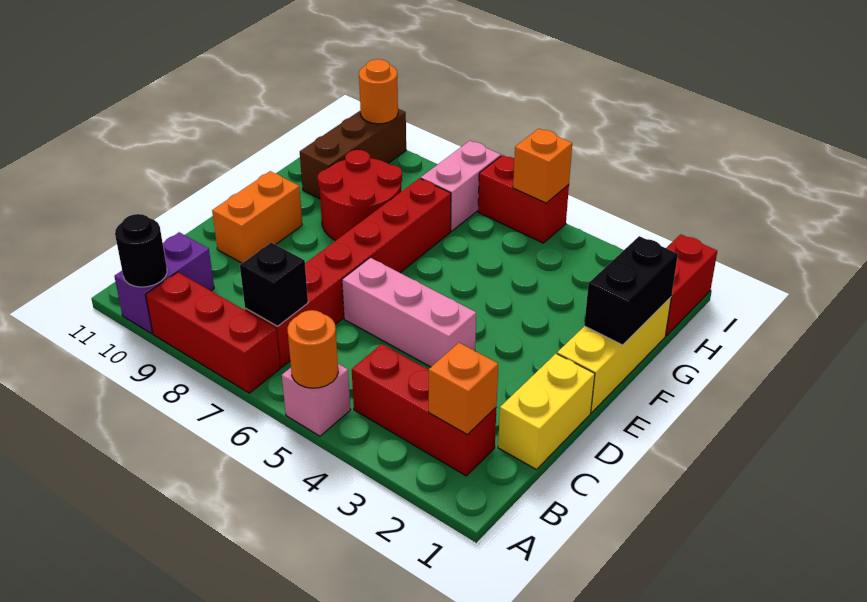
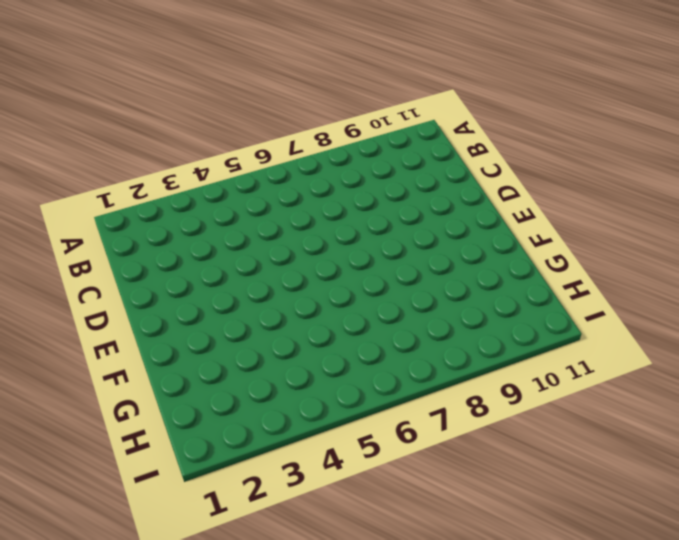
none -> pink brick A5 level 1
none -> red brick A7:A9 level 1
none -> purple brick A10:B10 level 1

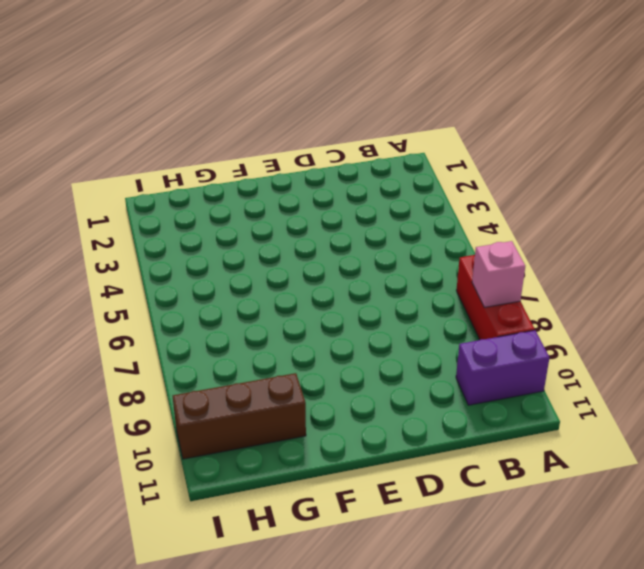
pink brick A8 level 2 -> pink brick A5 level 1
none -> red brick B2:B4 level 1
none -> red brick B7:G7 level 1
none -> yellow brick C1:D1 level 1

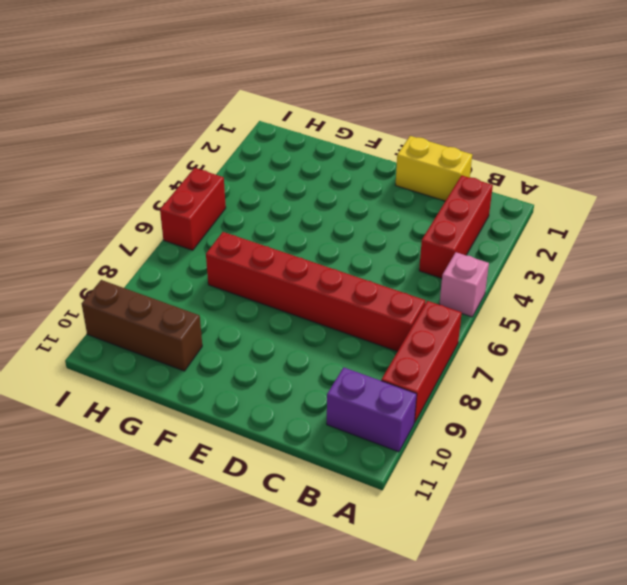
none -> pink brick D4:D6 level 1
none -> orange brick D10:E10 level 1
none -> yellow brick E1:G1 level 1

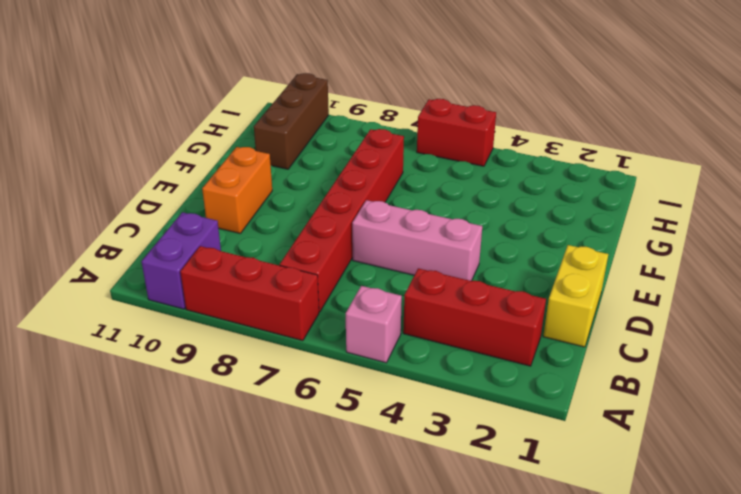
none -> yellow brick E1:G1 level 1
none -> red round brick F8:G9 level 1
none -> red brick H1:I1 level 1

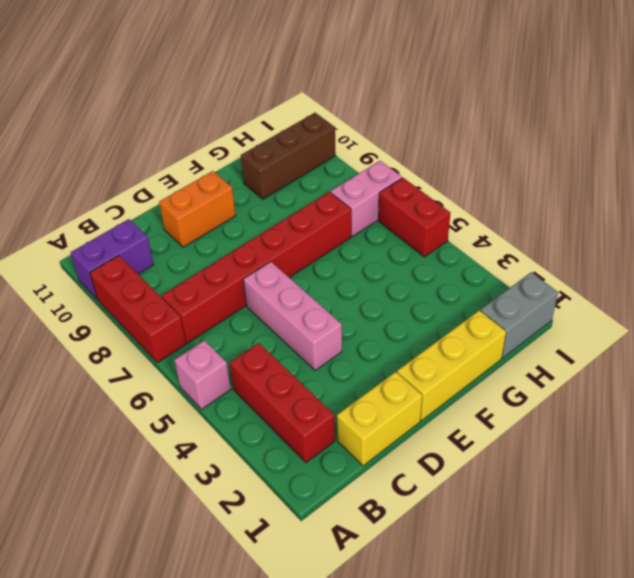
grey brick H1:I1 level 1 -> red brick H1:I1 level 1
none -> red round brick F8:G9 level 1
none -> orange round brick A5 level 2
none -> black round brick A10 level 2

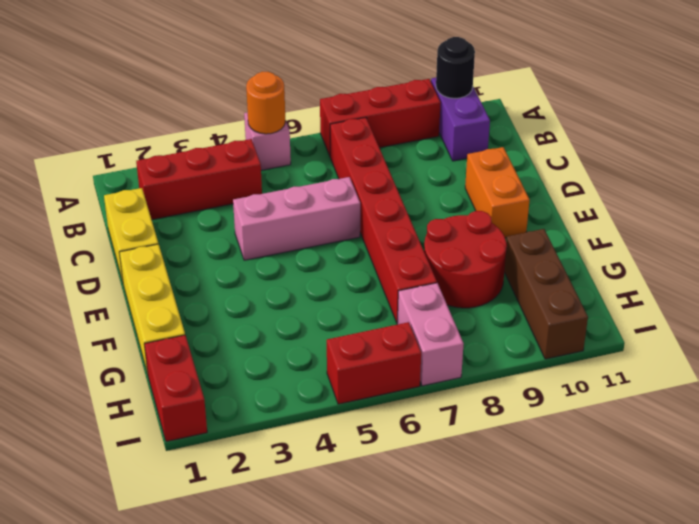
none -> orange brick B2 level 2
none -> black brick B7 level 2
none -> black brick F1:G1 level 2

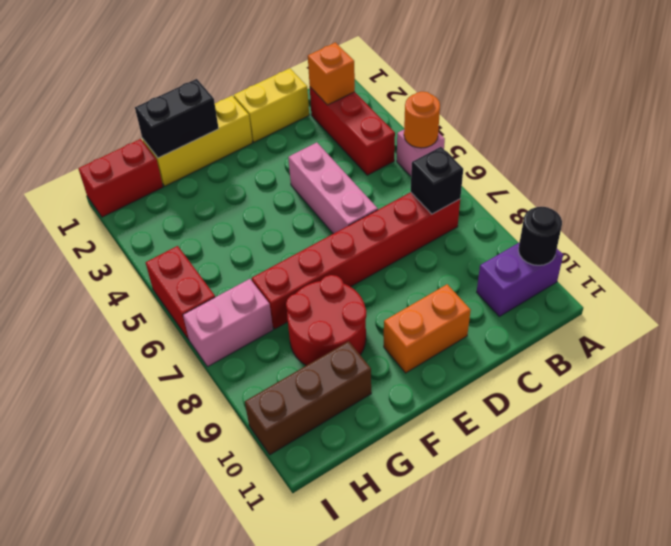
none -> red brick A7:A9 level 1
none -> orange brick I5 level 2
none -> orange round brick I10 level 2

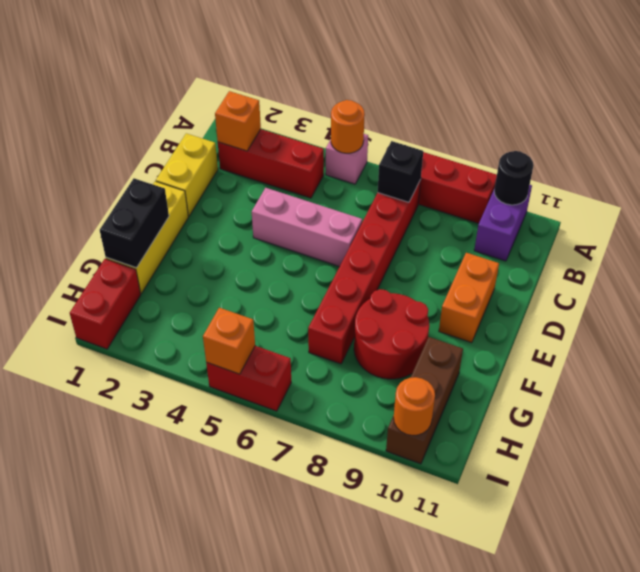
none -> pink brick H7:I7 level 1

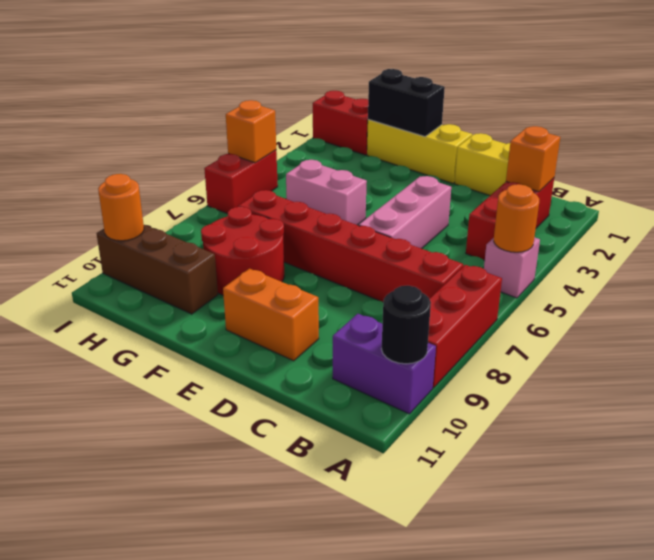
pink brick F5:G5 level 1 -> pink brick H7:I7 level 1
none -> black brick B7 level 2

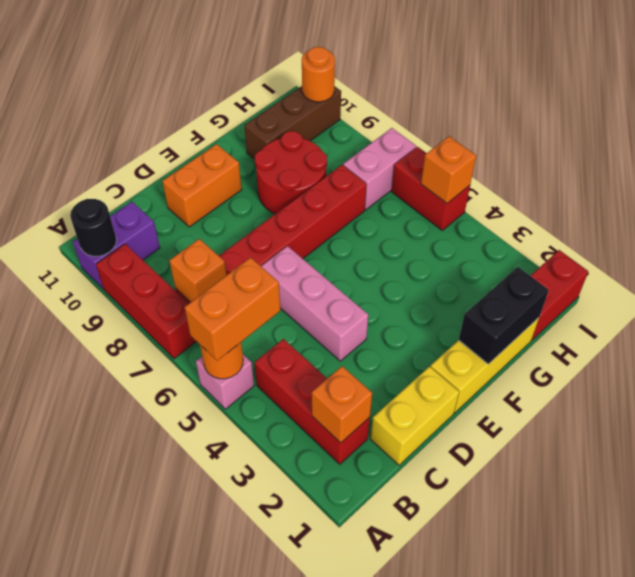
orange brick A5:B5 level 3 -> none
orange brick B7 level 2 -> black brick B7 level 2

